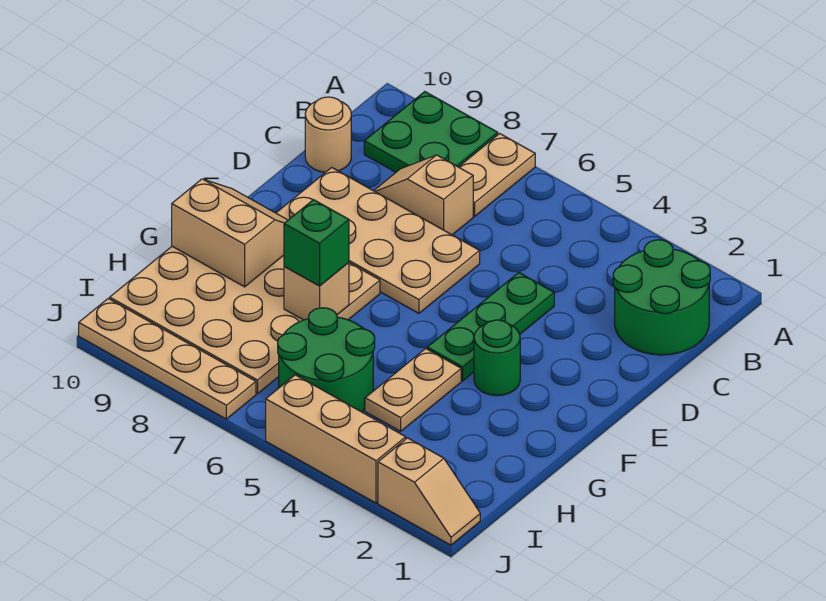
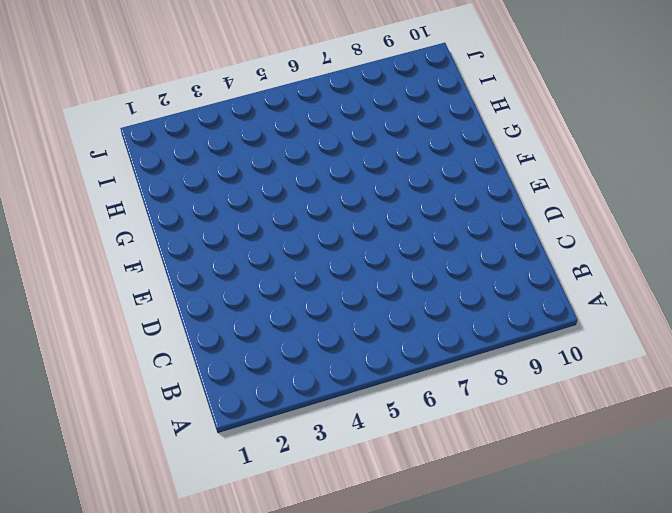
none -> tan plate A7:B7 level 1
none -> green plate A8:B9 level 1
none -> green round brick B1:C2 level 1

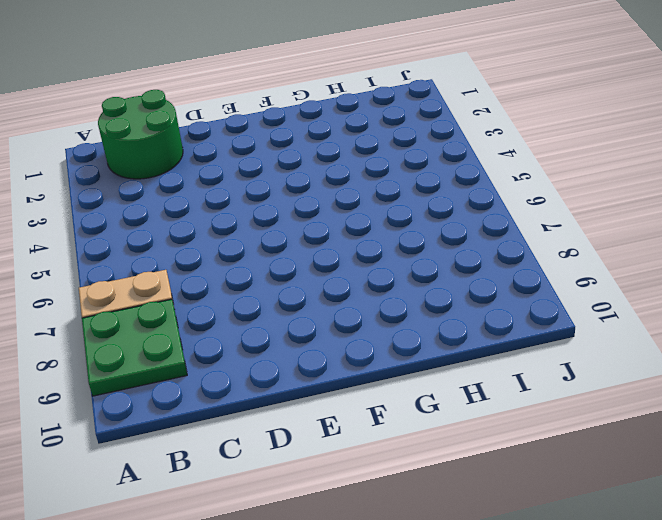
none -> tan slope C7:C8 level 1 top 7
none -> tan round brick C10 level 1
none -> green plate D4:F4 level 1

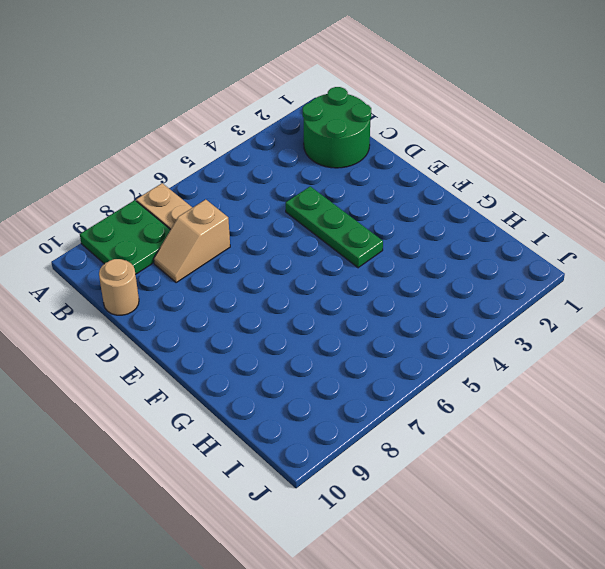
none -> tan plate D6:E9 level 1
none -> green round brick F3 level 1
none -> tan plate F7:I10 level 1

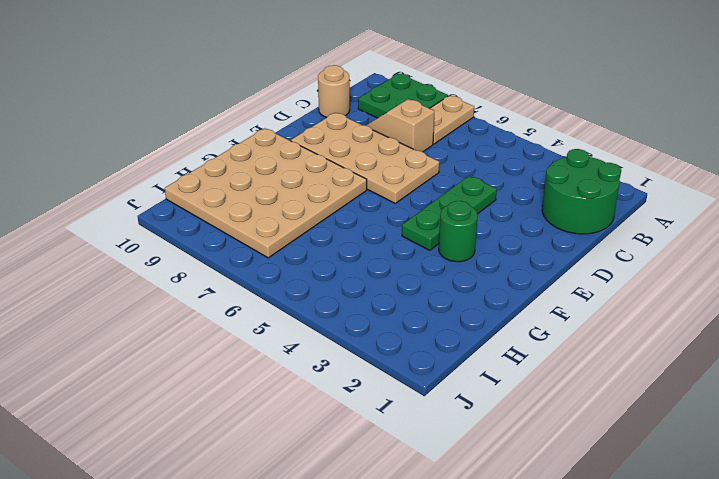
none -> tan plate G4:H4 level 1
none -> green round brick H5:I6 level 1
none -> tan slope J1:J2 level 1 top 2

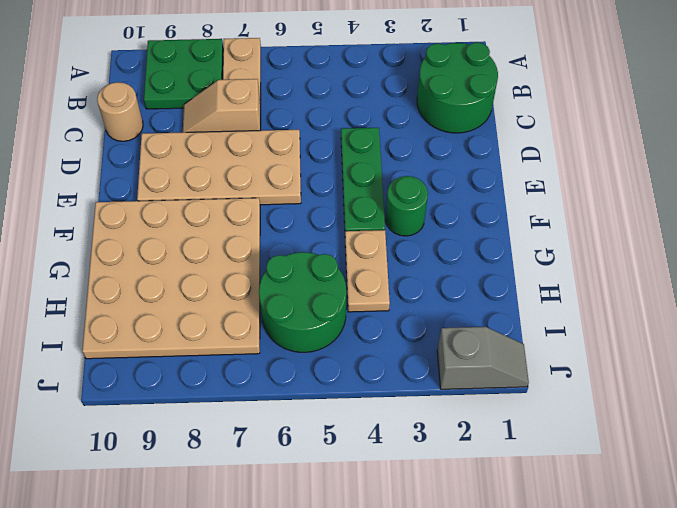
grey slope J1:J2 level 1 top 2 -> tan slope J1:J2 level 1 top 2
none -> tan brick J3:J5 level 1
none -> tan plate J7:J10 level 1
none -> tan slope F9:G10 level 2 top G

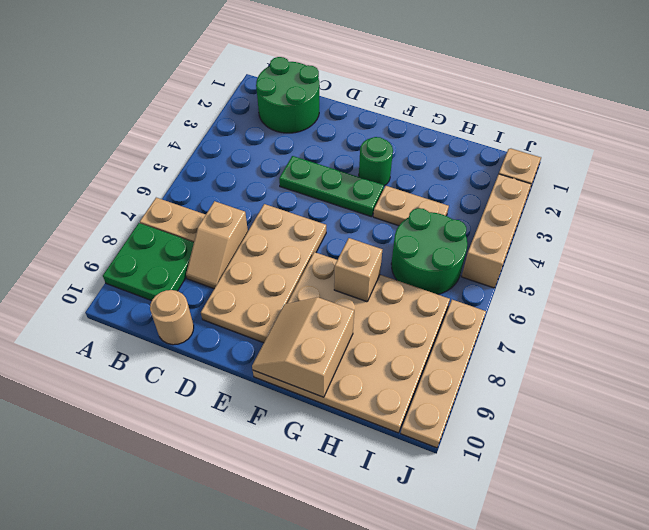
none -> green brick G7 level 3

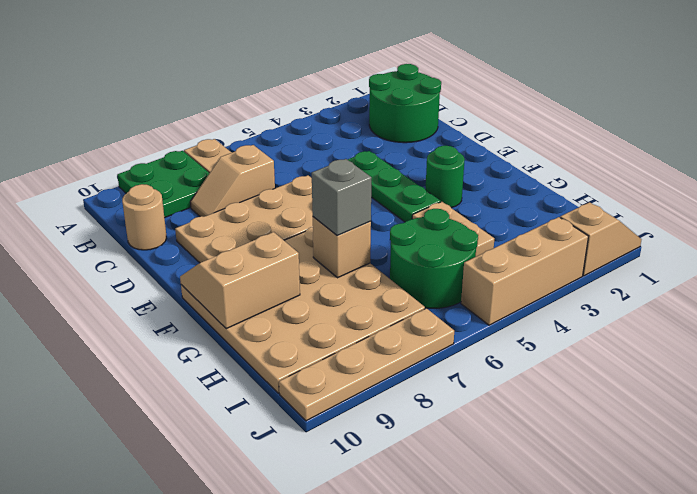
grey brick G7 level 3 -> green brick G7 level 3

